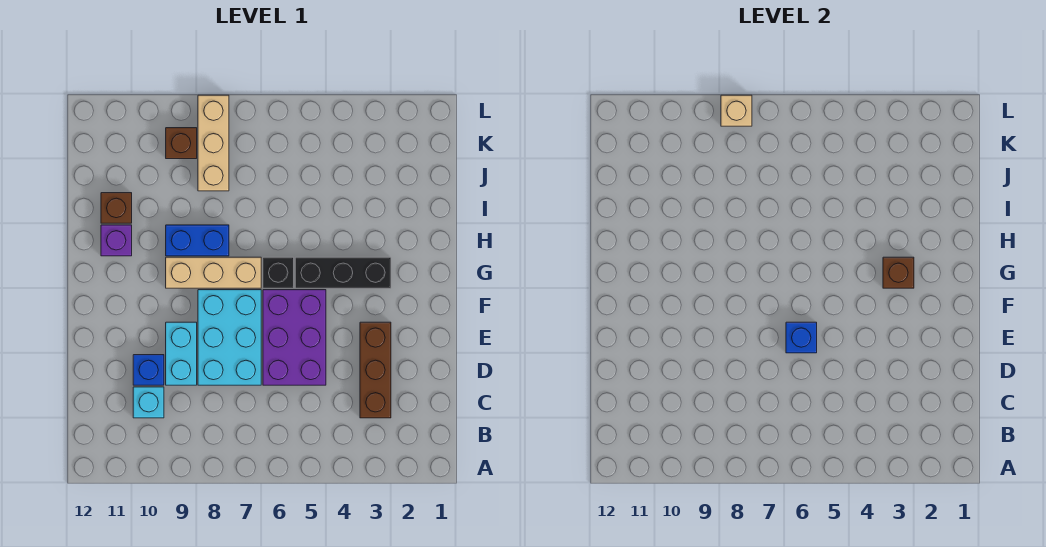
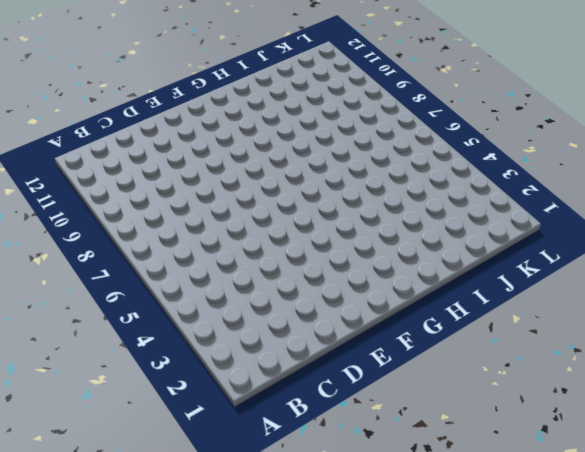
none -> brown brick C3:E3 level 1
none -> cyan brick C10 level 1
none -> purple brick D5:F6 level 1

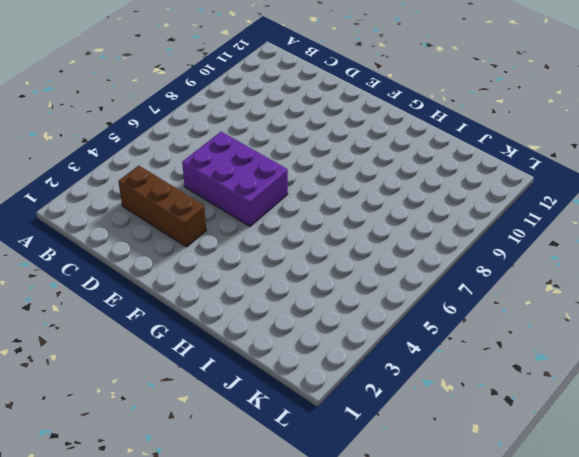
none -> cyan brick C10 level 1
none -> cyan brick D7:F8 level 1
none -> cyan brick D9:E9 level 1

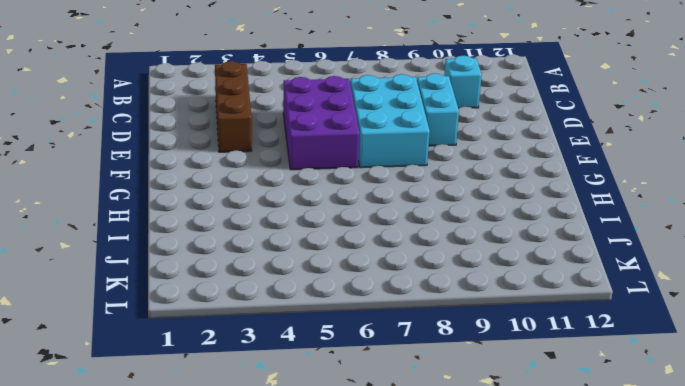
none -> blue brick D10 level 1
none -> black brick G3:G5 level 1
none -> black brick G6 level 1

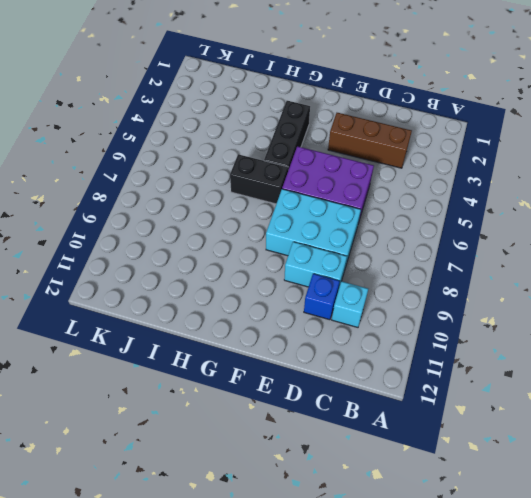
black brick G6:H6 level 1 -> black brick G6 level 1
none -> tan brick G7:G9 level 1
none -> blue brick H8:H9 level 1
none -> purple brick H11 level 1

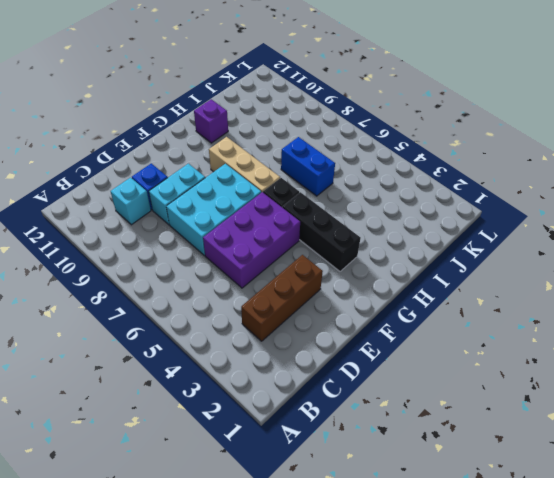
blue brick I6:I7 level 1 -> blue brick H8:H9 level 1
none -> brown brick I11 level 1
none -> tan brick J8:L8 level 1
none -> brown brick K9 level 1

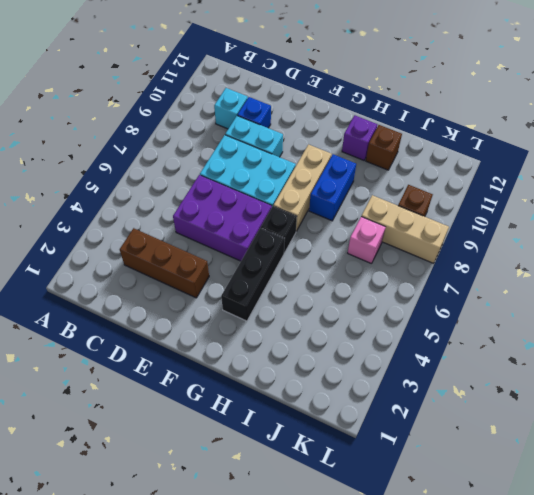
pink brick J7 level 1 -> none
none -> blue brick E6 level 2
none -> brown brick G3 level 2
none -> tan brick L8 level 2

